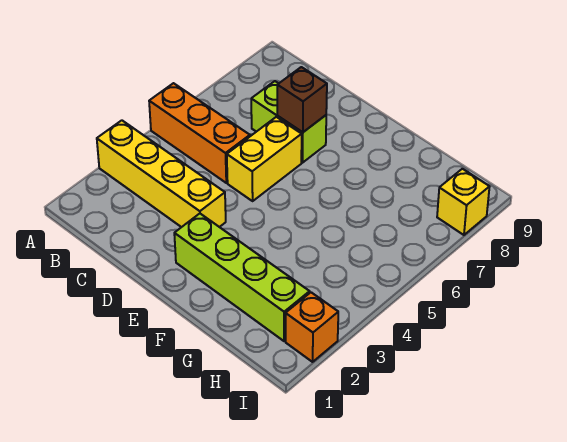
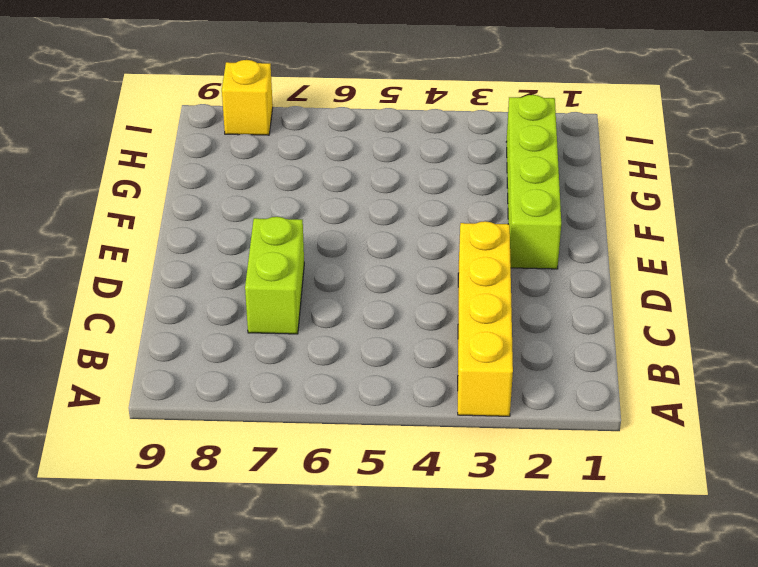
none -> orange brick A5:C5 level 1
none -> yellow brick D5:D6 level 1

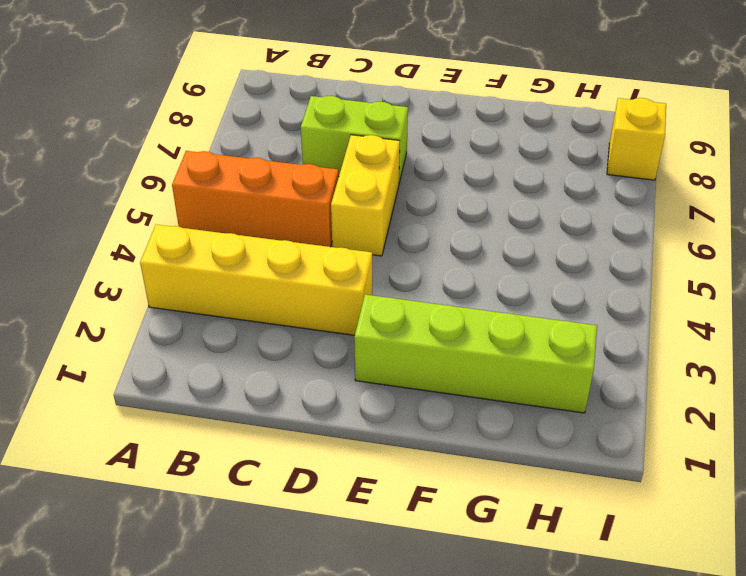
none -> orange brick I2 level 1
none -> brown brick D7 level 2

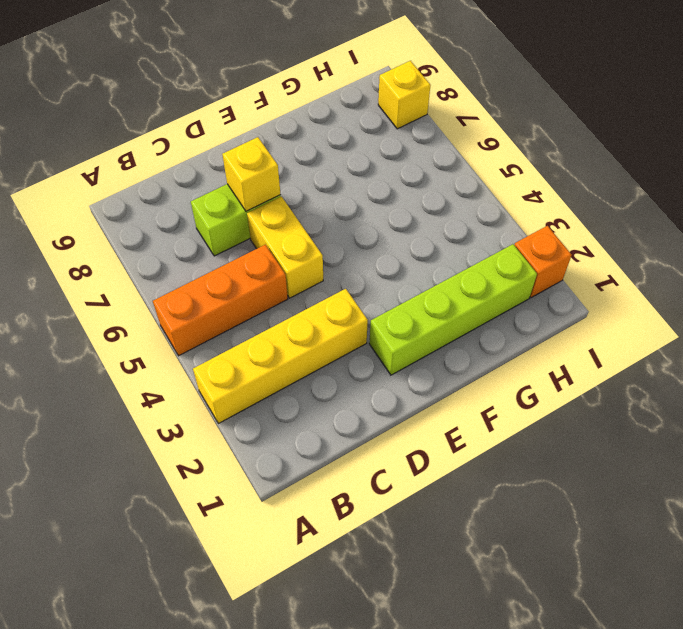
yellow brick D7 level 2 -> brown brick D7 level 2

